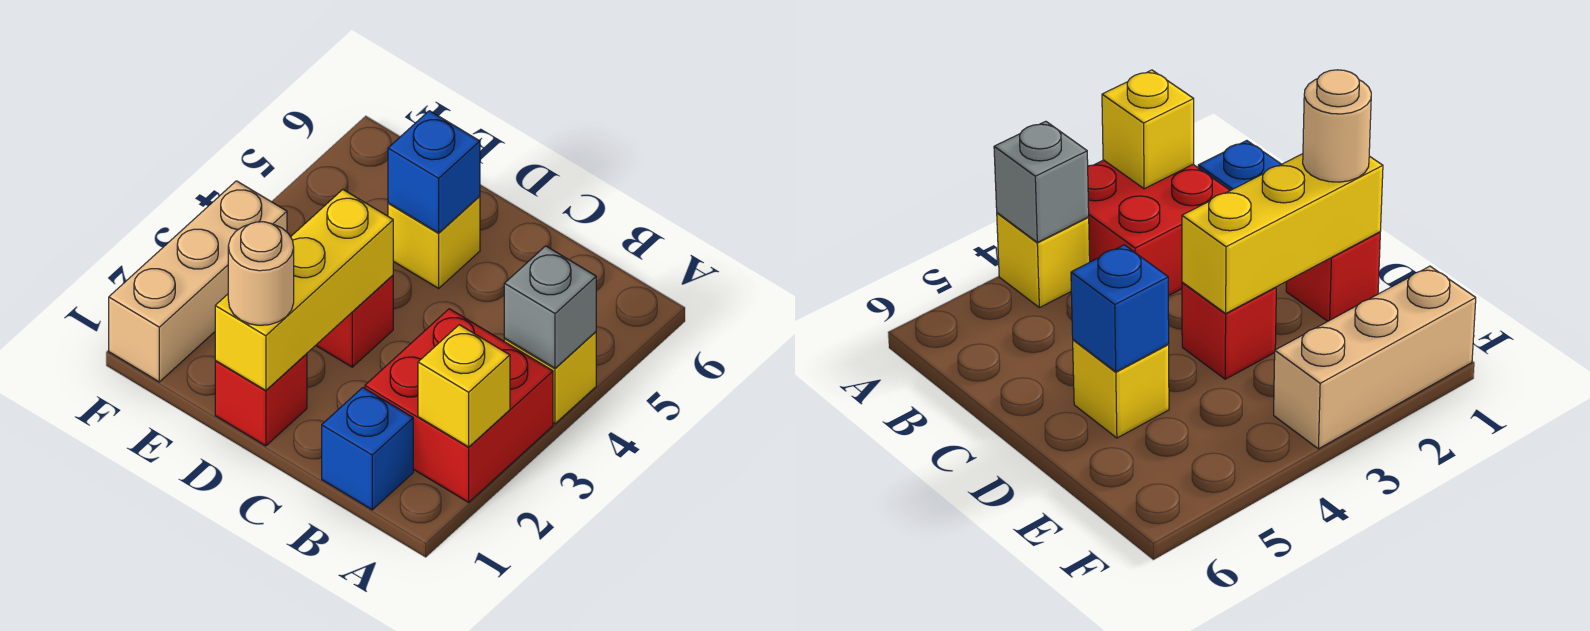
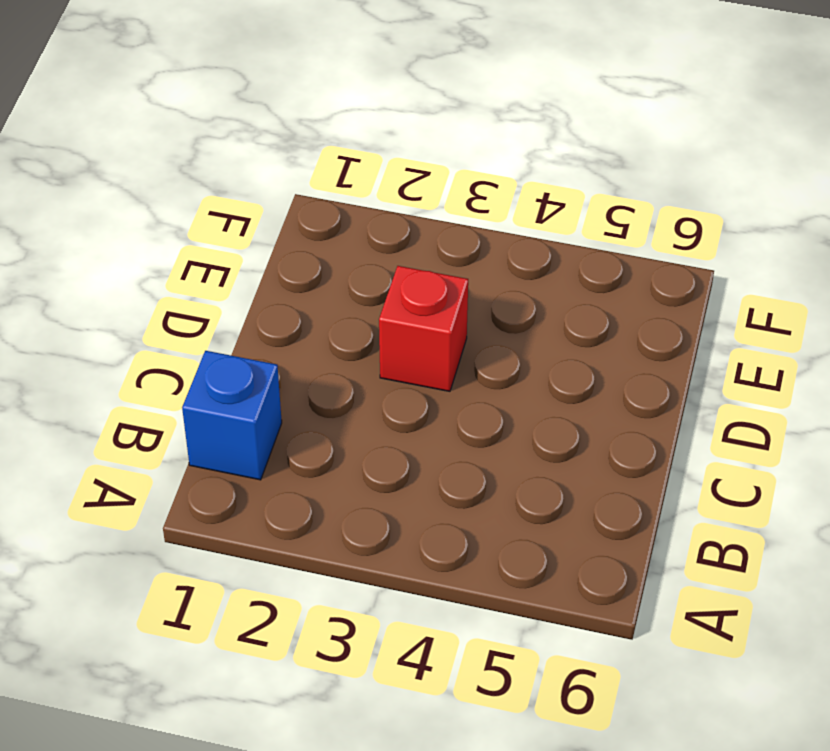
none -> red brick A2:B3 level 1
none -> yellow brick A4 level 1
none -> red brick D1 level 1

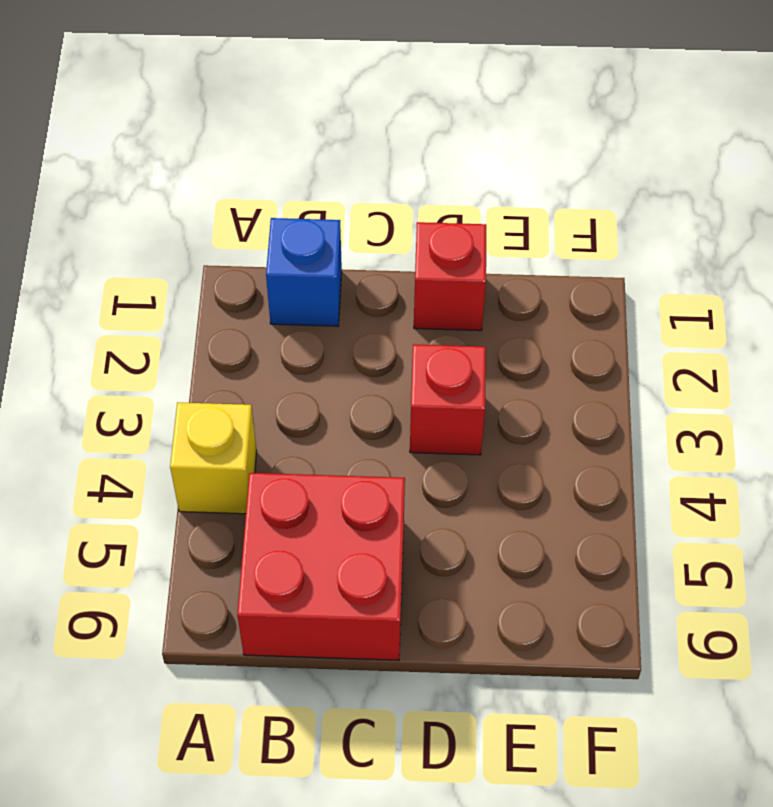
red brick B5:C6 level 1 -> red brick A2:B3 level 1
none -> yellow brick D5 level 1
none -> tan brick F1:F3 level 1
none -> yellow brick A2 level 2

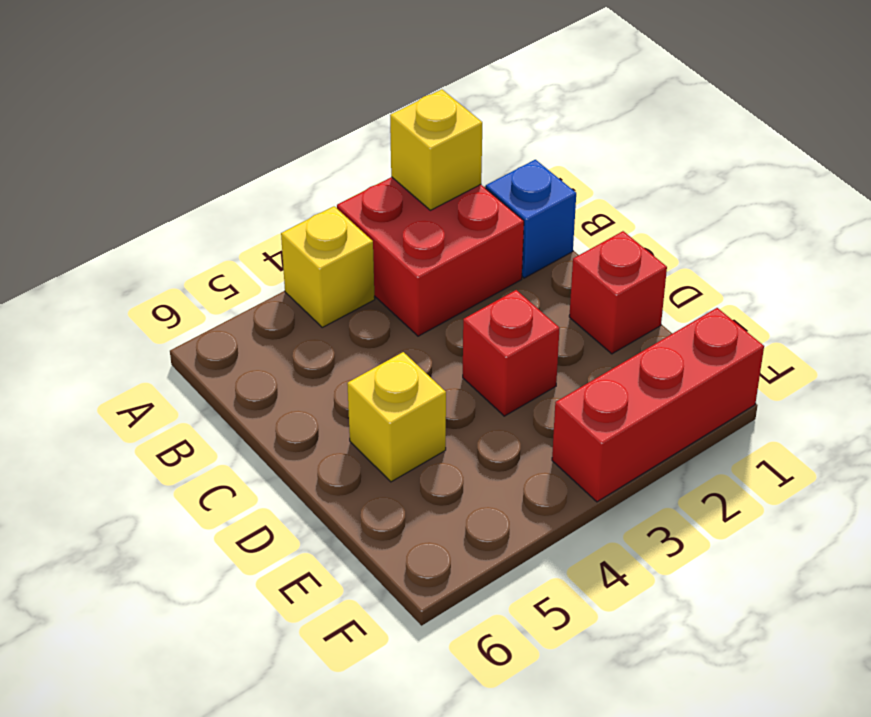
red brick F1:F3 level 1 -> tan brick F1:F3 level 1
none -> grey brick A4 level 2
none -> yellow brick D1:D3 level 2
none -> blue brick D5 level 2

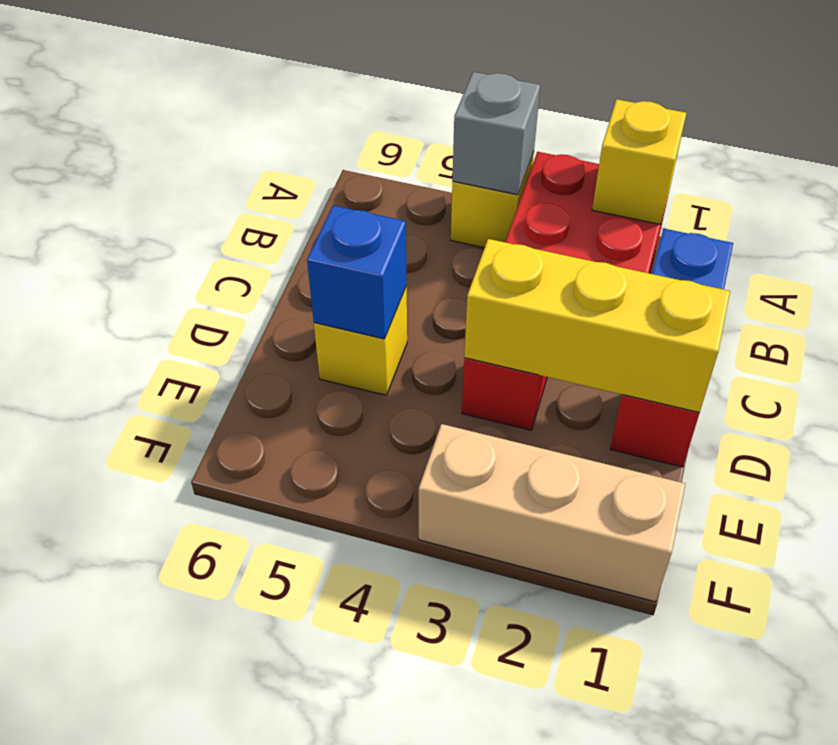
none -> tan round brick D1 level 3

